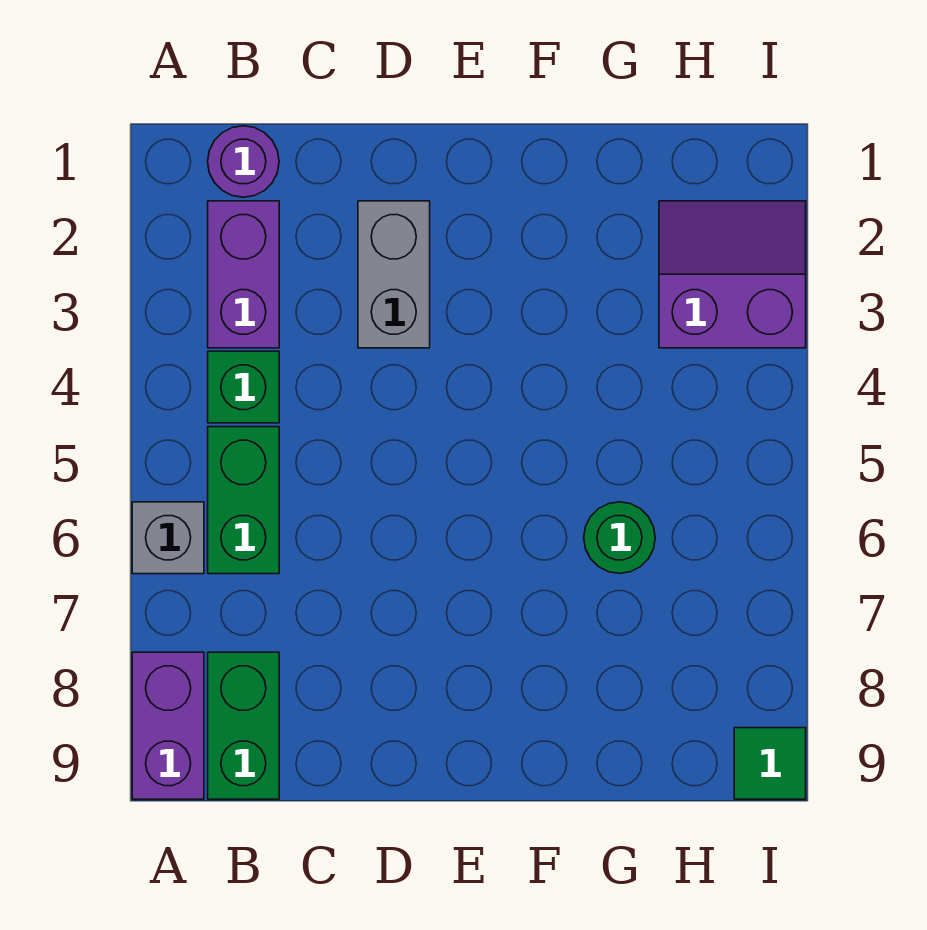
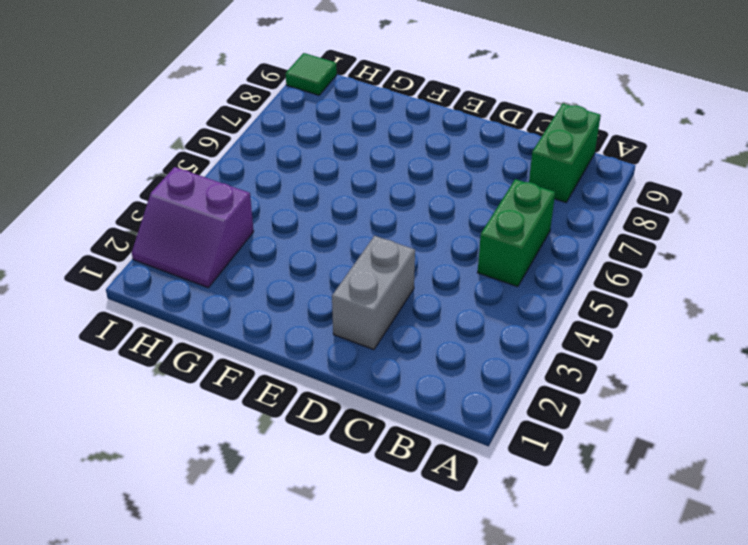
none -> grey brick A6 level 1
none -> purple brick A8:A9 level 1

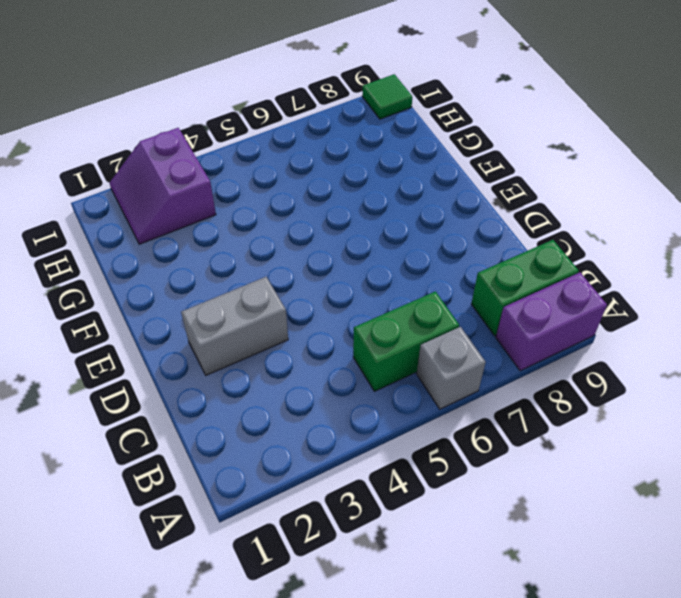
none -> purple round brick B1 level 1
none -> purple brick B2:B3 level 1

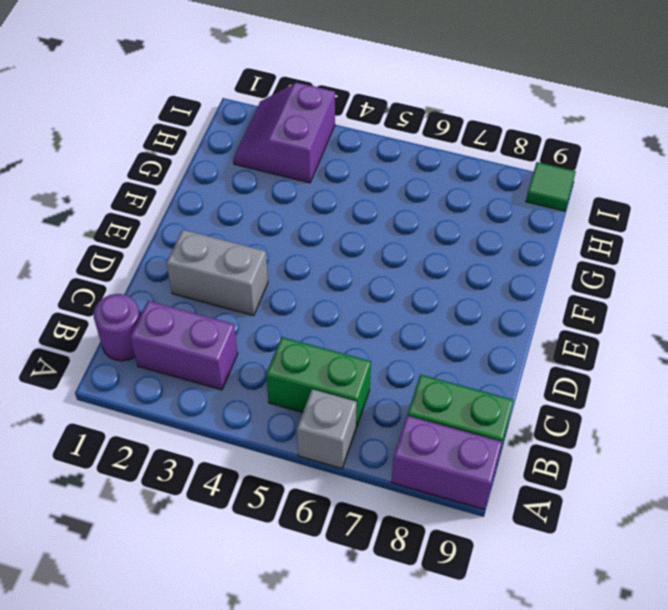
none -> green brick B4 level 1
none -> green round brick G6 level 1

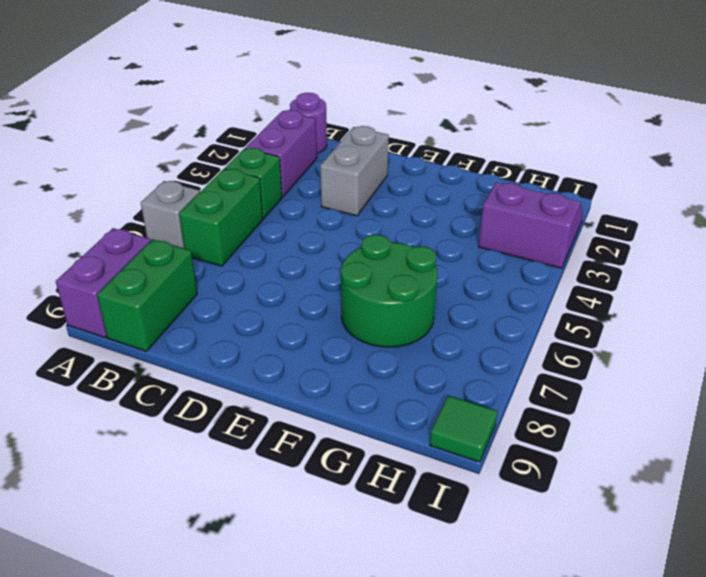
green round brick F6:G7 level 1 -> green round brick G6 level 1

